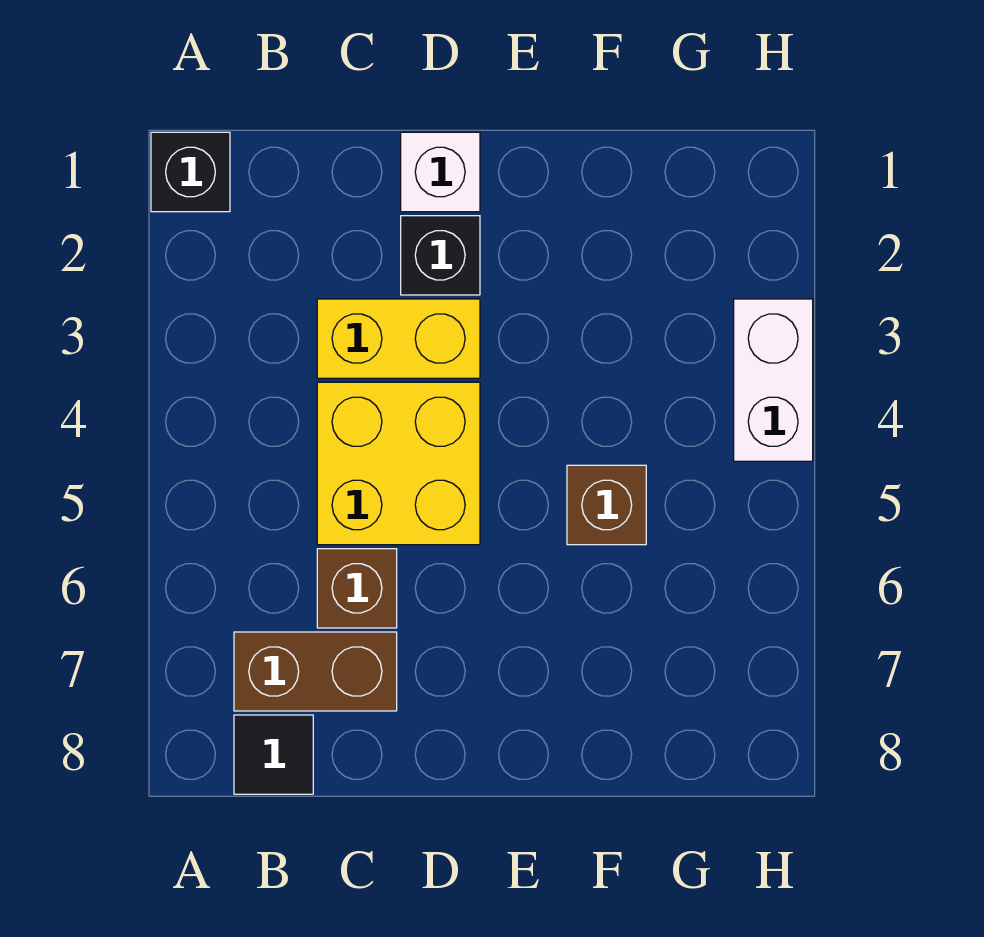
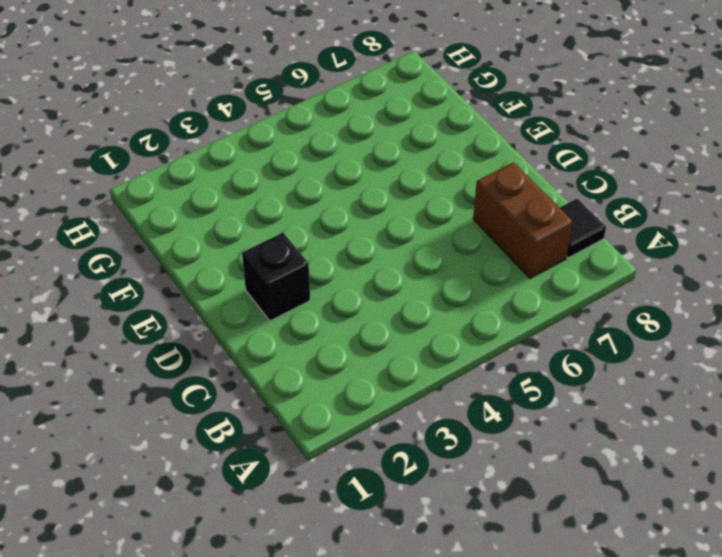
none -> black brick A1 level 1
none -> yellow brick C3:D3 level 1

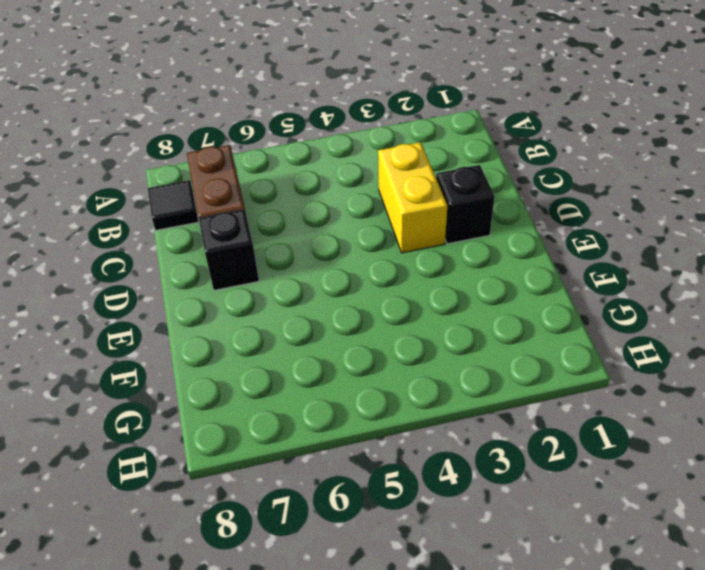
black brick D7 level 1 -> black brick A1 level 1
none -> yellow brick C4:D5 level 1
none -> brown brick C6 level 1

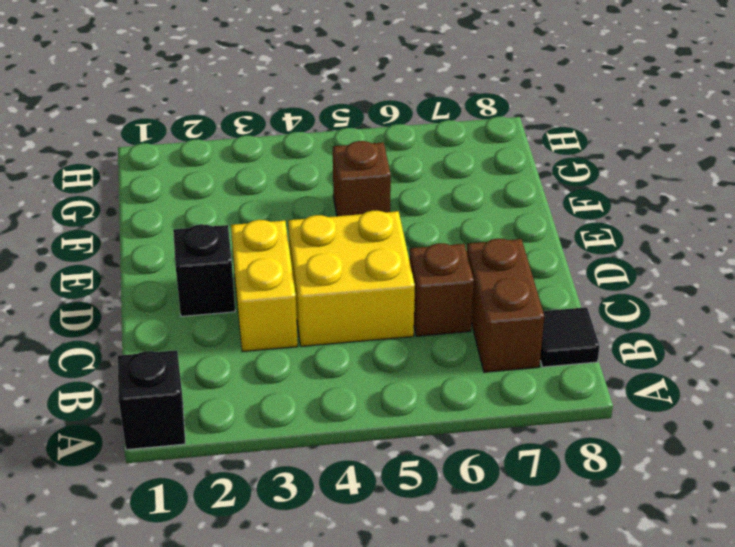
none -> white brick D1 level 1
none -> white brick H3:H4 level 1

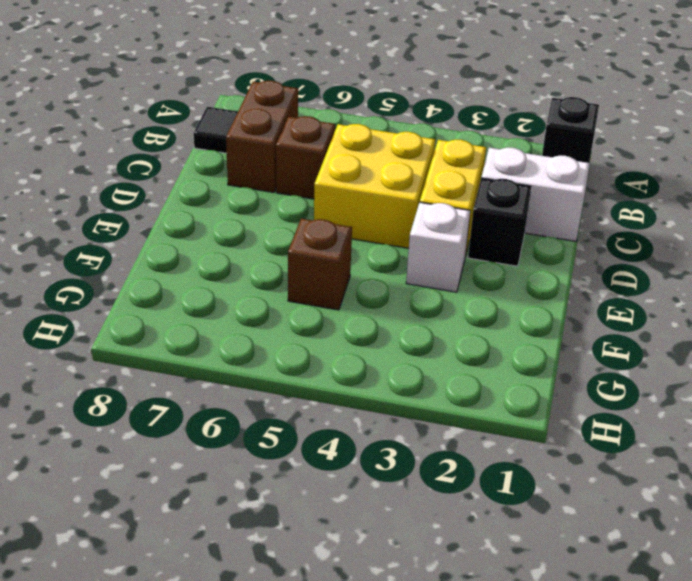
white brick C1:C2 level 1 -> white brick H3:H4 level 1
white brick E3 level 1 -> white brick D1 level 1

